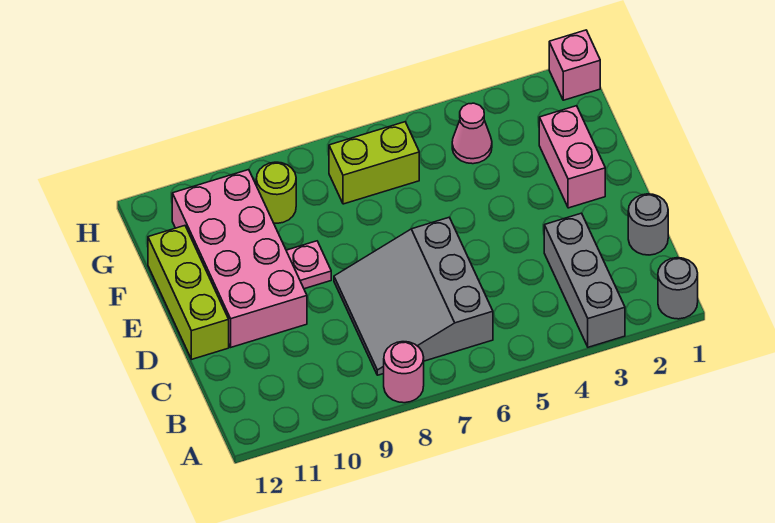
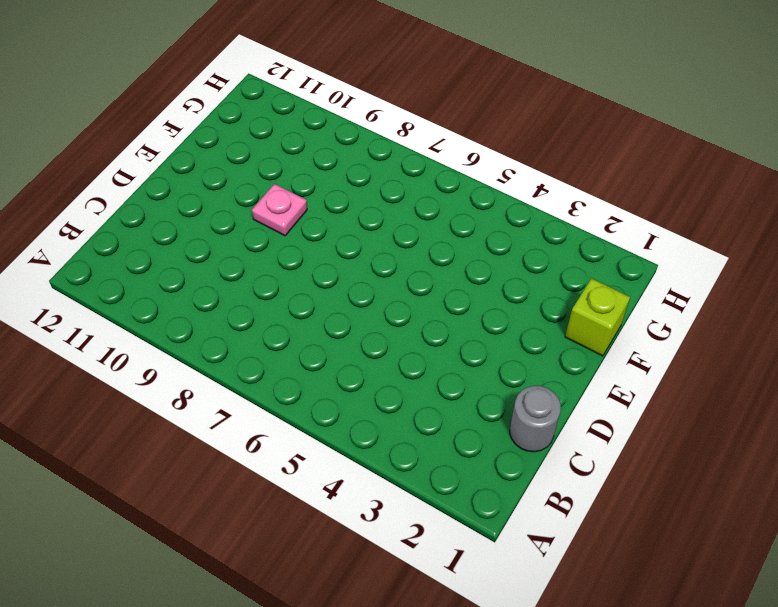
lime brick F1 level 1 -> none
none -> grey round brick A1 level 1
none -> grey brick A3:C3 level 1
none -> pink round brick A8 level 1

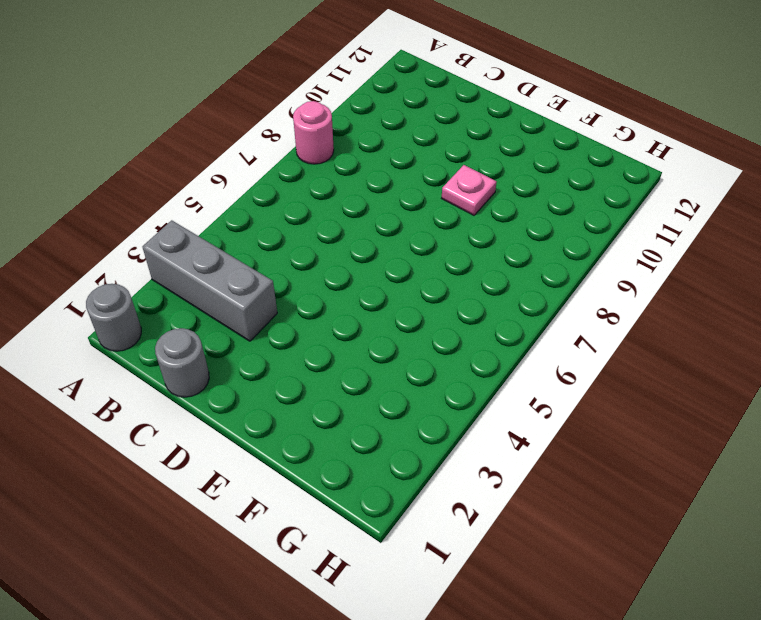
none -> grey slope B6:D8 level 1 top 6
none -> pink brick D10:G11 level 1
none -> lime brick D12:F12 level 1

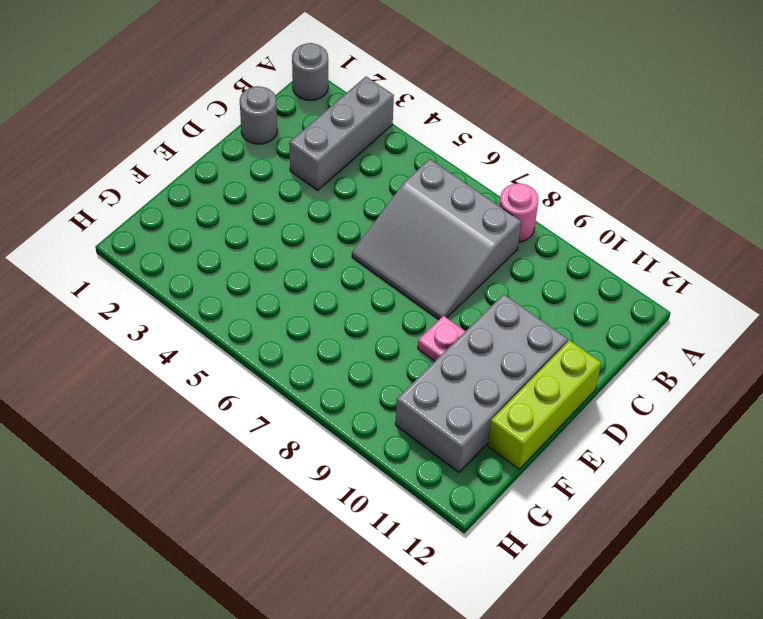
grey slope B6:D8 level 1 top B -> grey slope B6:D8 level 1 top 6
grey brick D10:G11 level 1 -> pink brick D10:G11 level 1
none -> pink brick E2:F2 level 1
none -> pink cone G4 level 1
none -> lime brick G6:G7 level 1

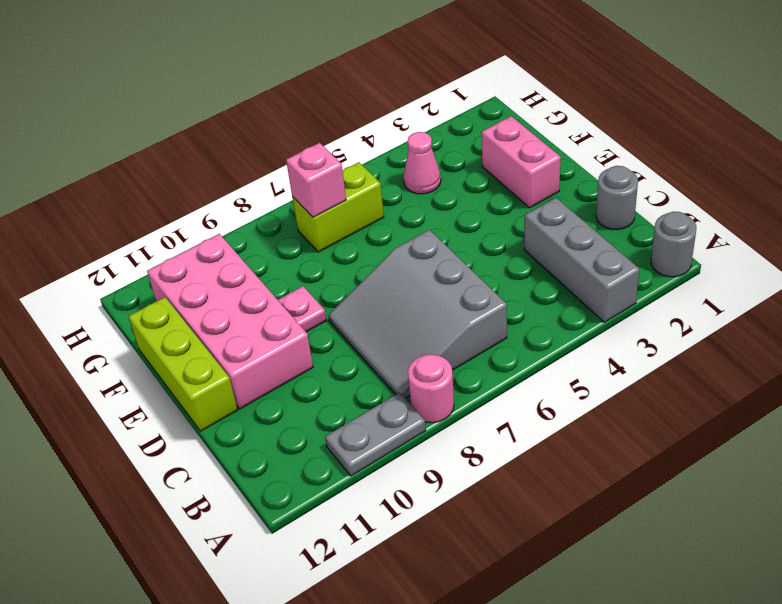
grey plate A9:A10 level 1 -> none
pink brick G7 level 2 -> pink brick H1 level 1
none -> lime round brick G9 level 1

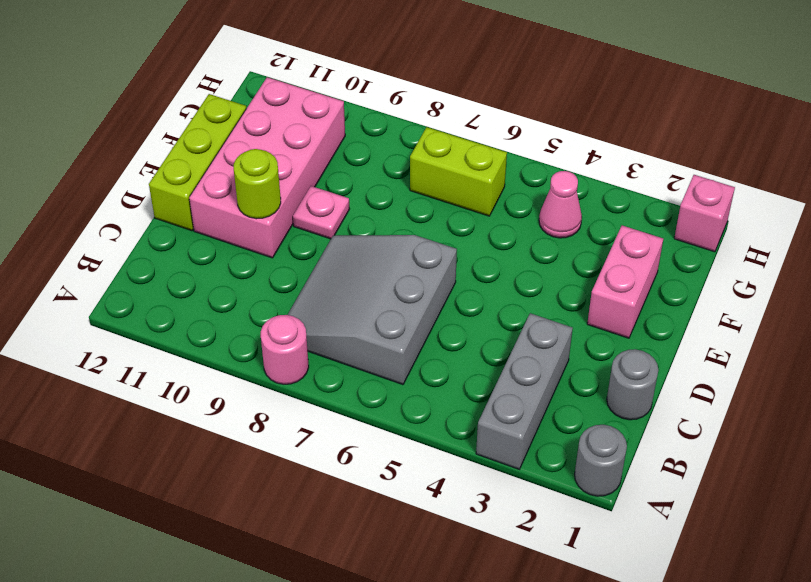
lime round brick D10 level 2 -> lime round brick G9 level 1

